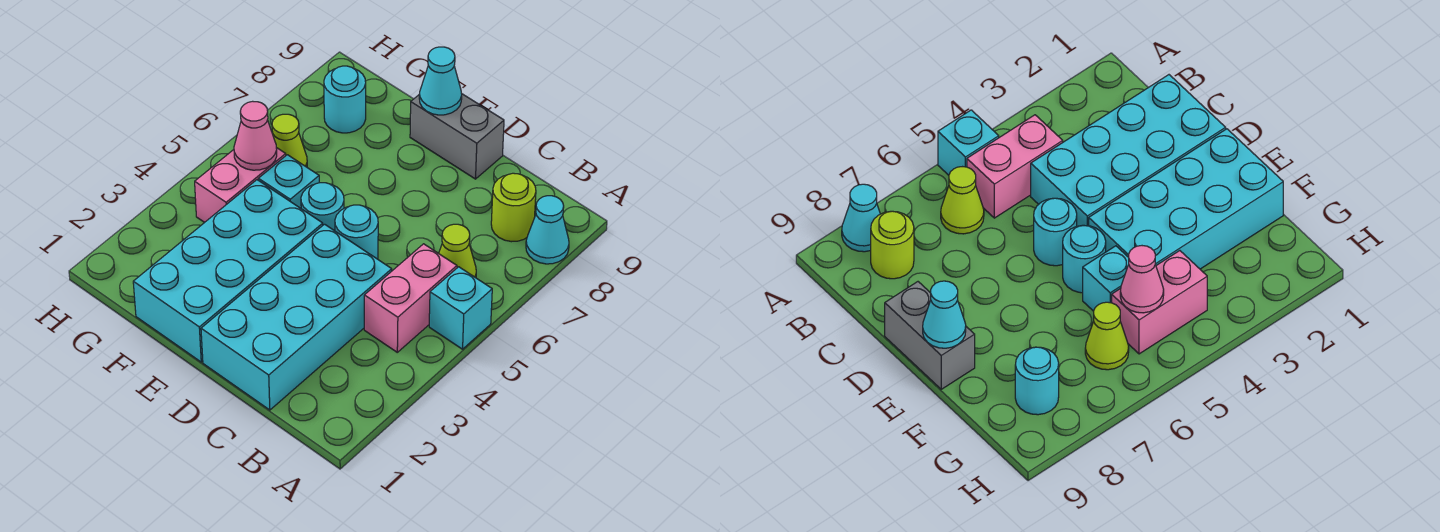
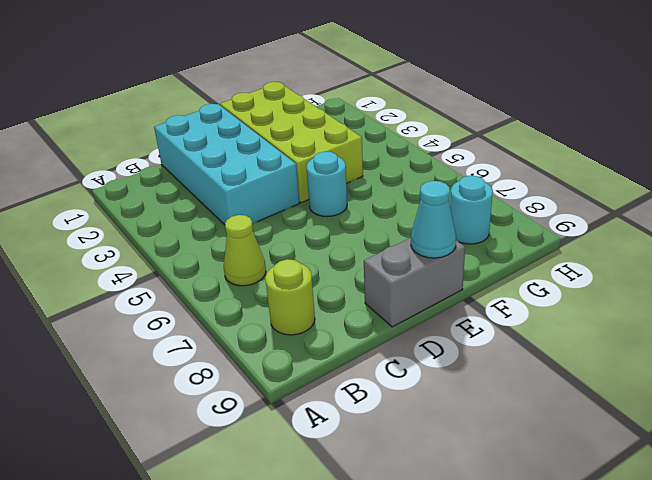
lime brick E1:F4 level 1 -> cyan brick E1:F4 level 1
none -> cyan brick A5 level 1
none -> cyan cone A8 level 1
none -> pink brick B4:B5 level 1

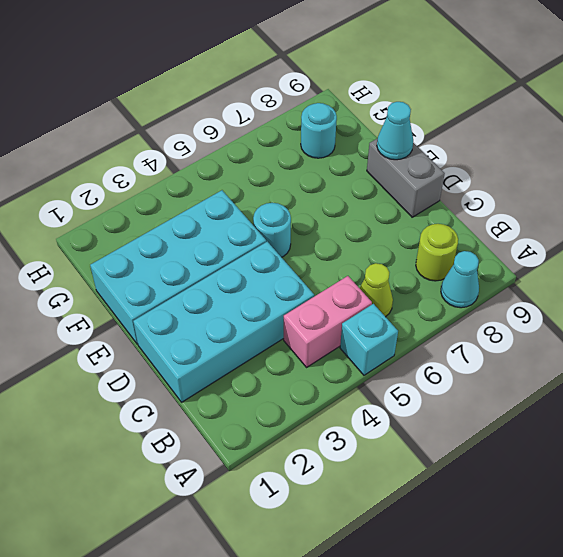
none -> cyan round brick D5 level 1
none -> cyan brick F5 level 1
none -> pink brick G4:G5 level 1

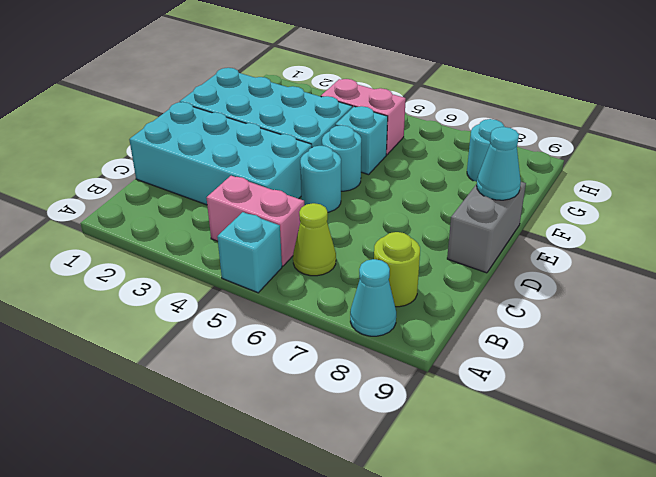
none -> lime cone G6 level 1
none -> pink cone G5 level 2

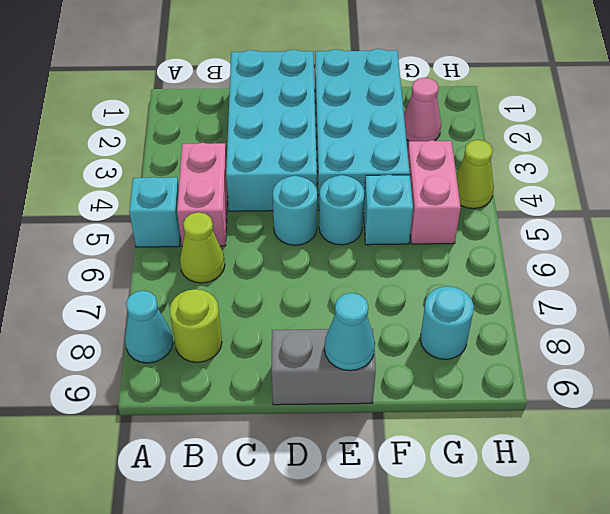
pink cone G2 level 1 -> pink cone G5 level 2
lime cone H4 level 1 -> lime cone G6 level 1

